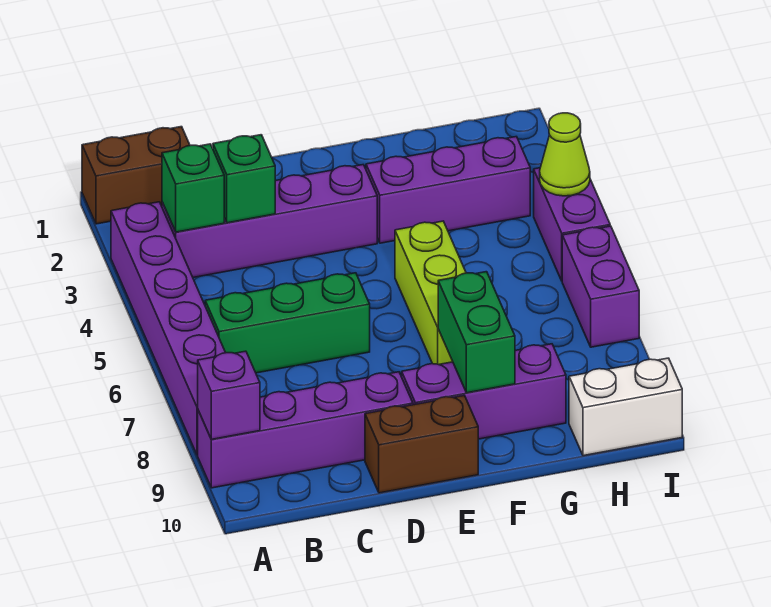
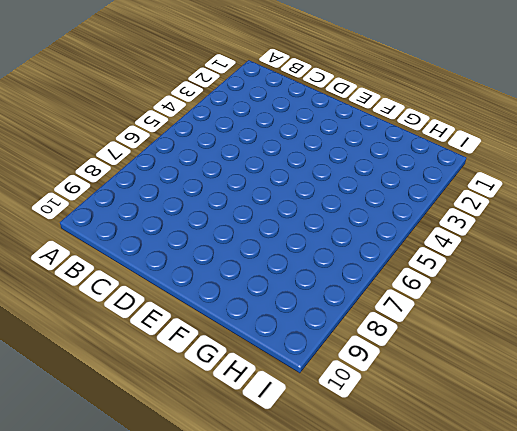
none -> brown brick A1:B1 level 1
none -> purple brick A3:A8 level 1
none -> purple brick A9:D9 level 1

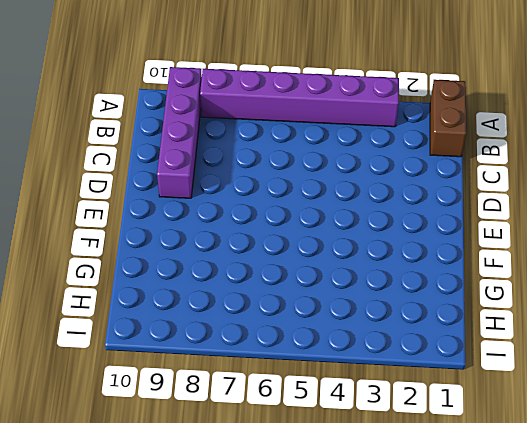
none -> purple brick B3:E3 level 1
none -> green brick B6:D6 level 1
none -> brown brick D10:E10 level 1

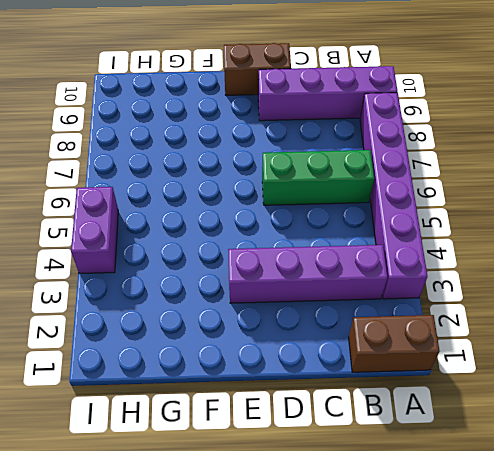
none -> purple brick E9:G9 level 1
none -> purple brick F3:H3 level 1
none -> lime brick F5:F7 level 1

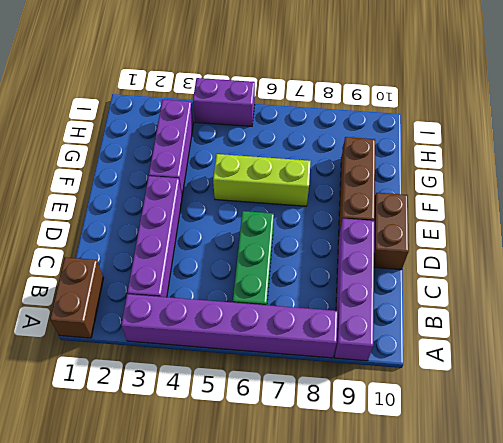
brown brick E9:G9 level 1 -> purple brick E9:G9 level 1
none -> white brick H10:I10 level 1
none -> purple brick I6:I7 level 1
none -> purple brick A9 level 2

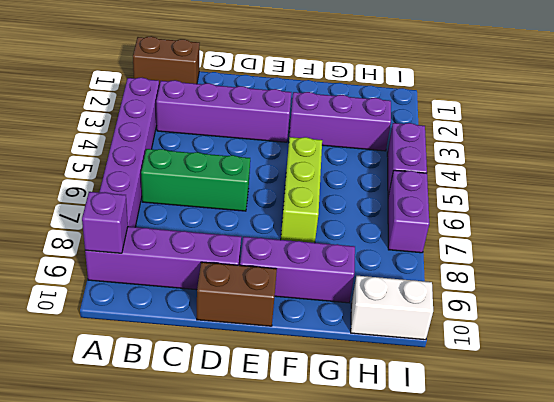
none -> green brick B3 level 2
none -> green brick C3 level 2
none -> green brick F8:F9 level 2

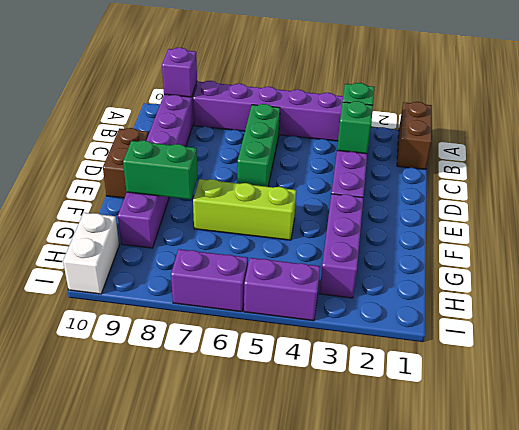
none -> lime cone I4 level 2

